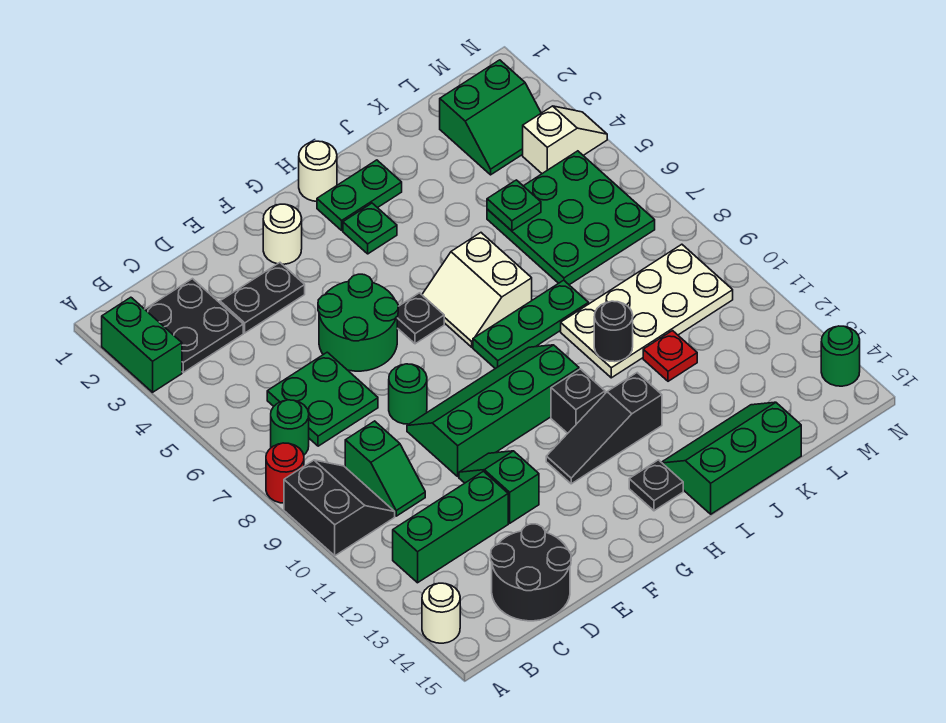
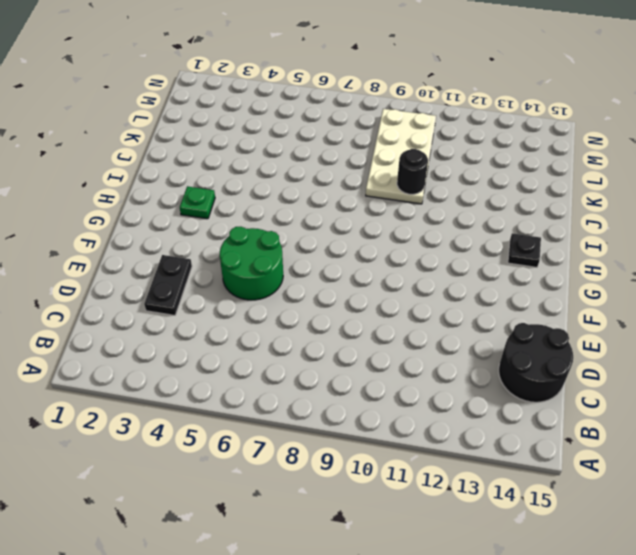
none -> green brick A2:A3 level 1
none -> red round brick A8 level 1
none -> black slope A9:B10 level 1 top A
none -> white round brick A14 level 1

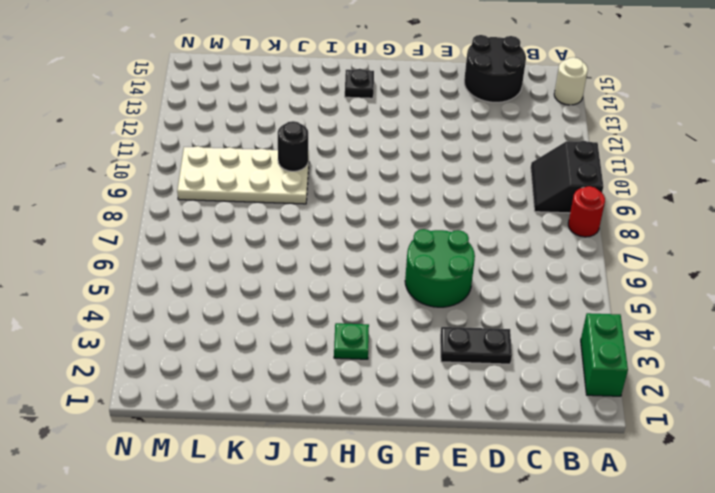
none -> black plate B2:C3 level 1
none -> green round brick B7 level 1
none -> green brick B12:D12 level 1
none -> green plate C6:D7 level 1

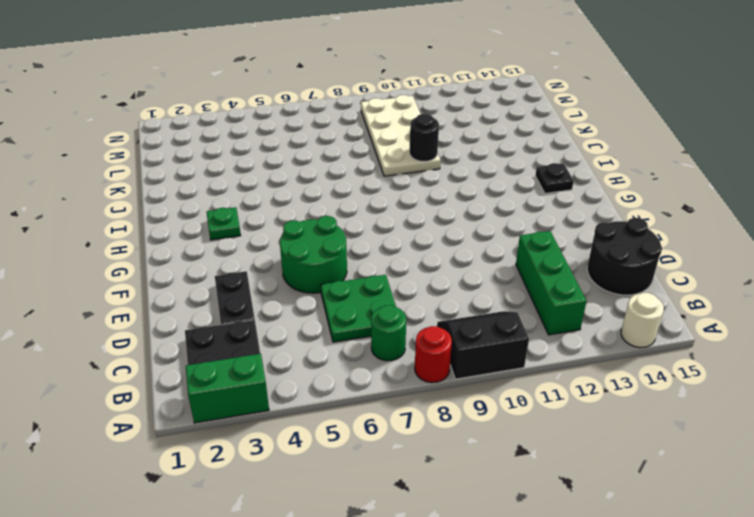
none -> green slope C9:C10 level 1 top 9
none -> green round brick E8 level 1
none -> green slope E9:H10 level 1 top 10
none -> green slope E11:E12 level 1 top 12

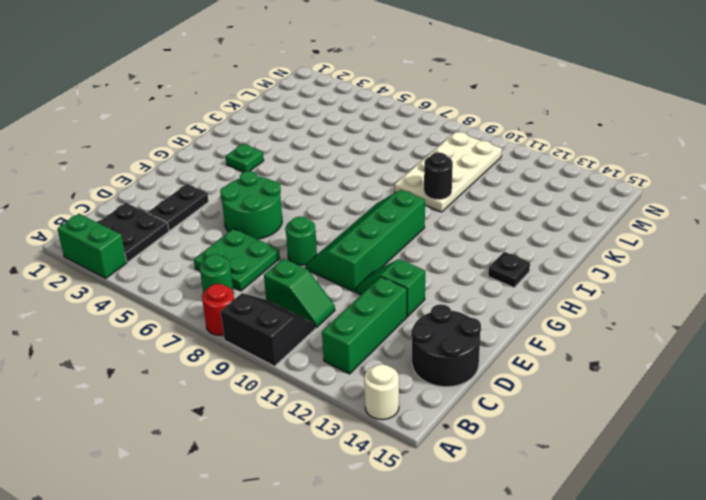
none -> white round brick F2 level 1
none -> black plate G6 level 1
none -> black slope G12:I12 level 1 top I
none -> white round brick H1 level 1

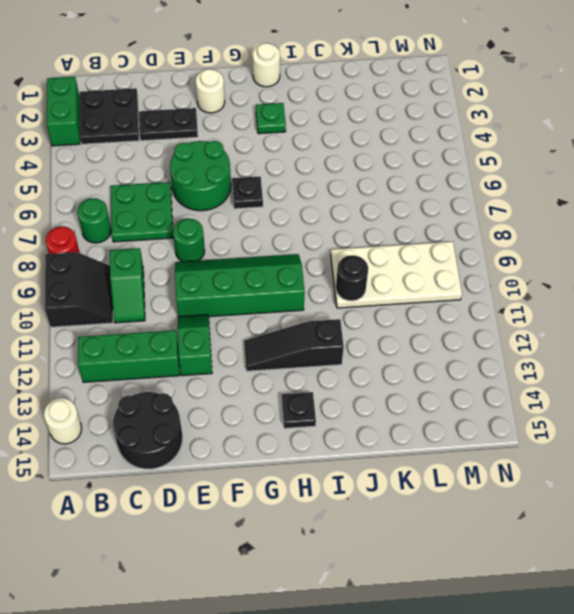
none -> green plate H2:I2 level 1
none -> white slope H6:I7 level 1 top I
none -> green plate H8:J8 level 1
none -> black brick H11 level 1

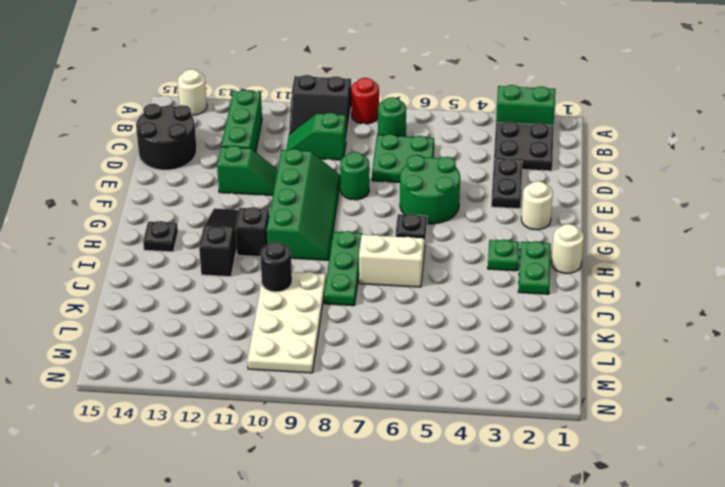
none -> green slope I14:K15 level 1 top 15
none -> green plate K5:M7 level 1
none -> red plate K11 level 1
none -> green slope L2:M3 level 1 top 2

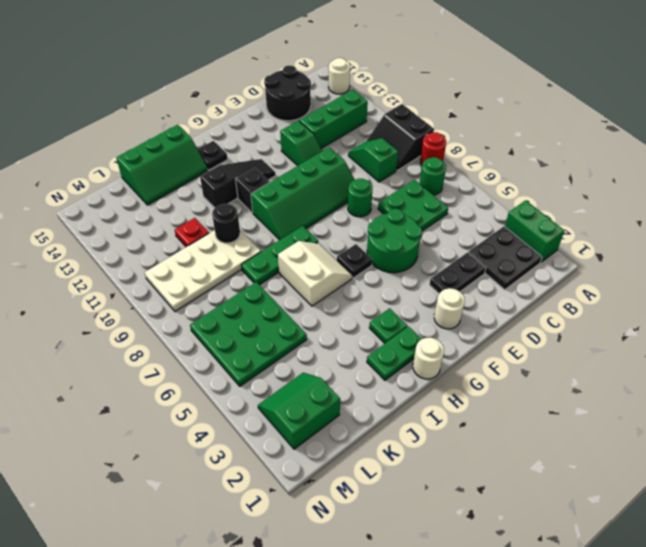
none -> white slope M4:N4 level 1 top M
none -> green round brick N14 level 1
none -> green plate K5 level 2

